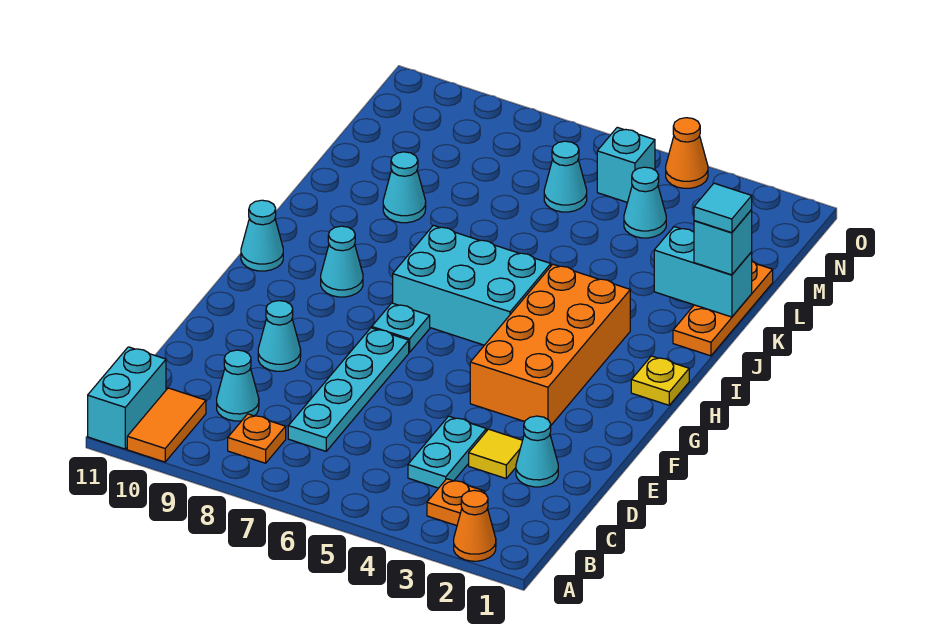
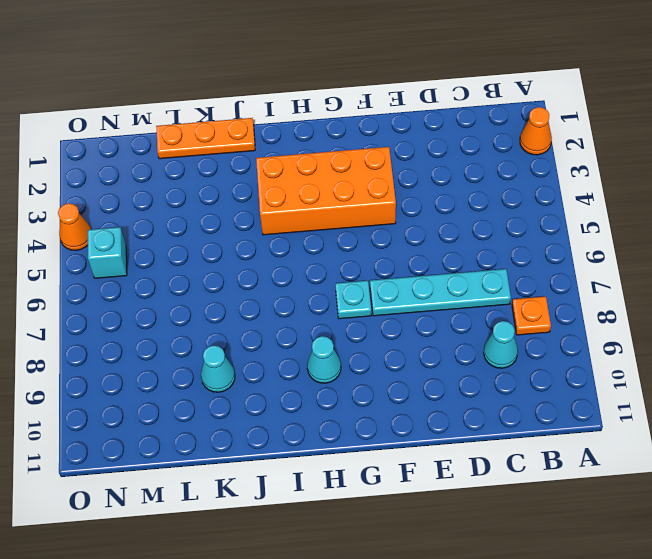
none -> orange tile A10:B10 level 1
none -> cyan brick A11:B11 level 1
none -> orange plate B3 level 1

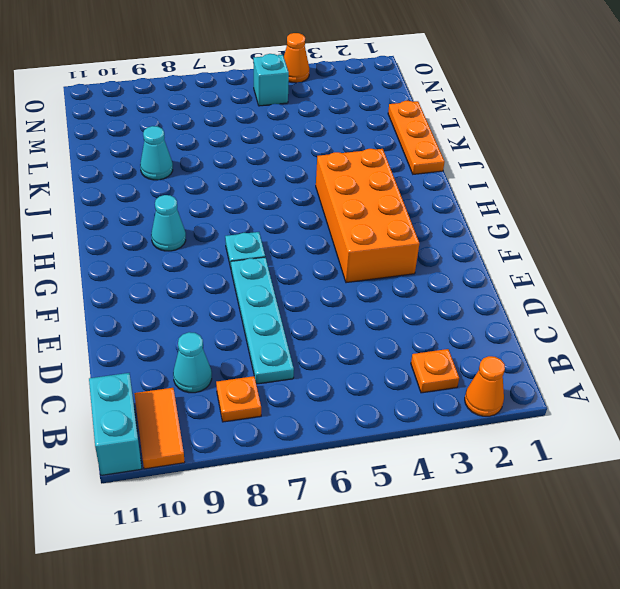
none -> cyan plate C4:D4 level 1
none -> cyan cone D2 level 1
none -> yellow tile D3 level 1

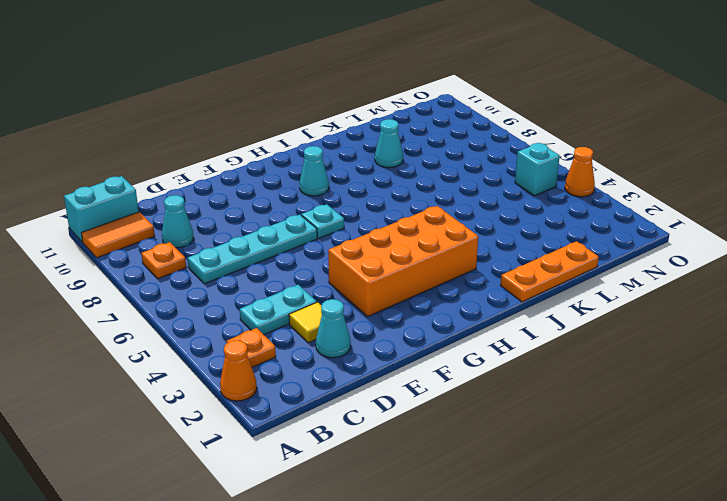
none -> cyan cone E9 level 1
none -> yellow plate H1 level 1
none -> cyan brick H5:I7 level 1

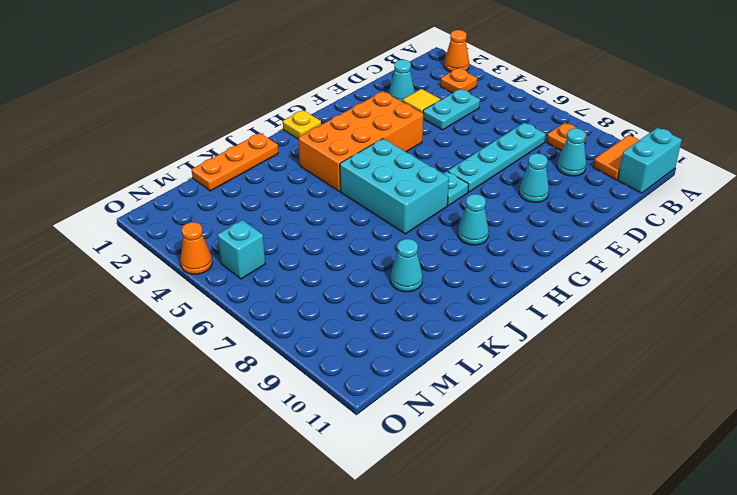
none -> cyan cone H11 level 1
none -> cyan cone M4 level 1
none -> cyan cone M6 level 1

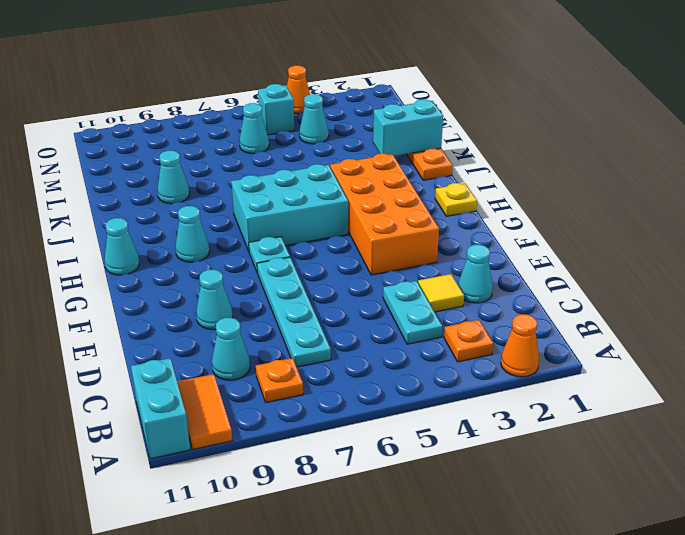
none -> cyan brick K1 level 3
none -> cyan tile K1 level 4

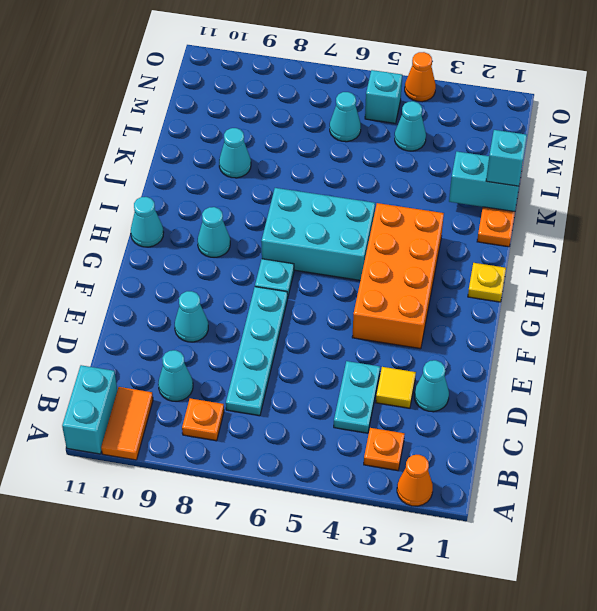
none -> cyan tile K1 level 4

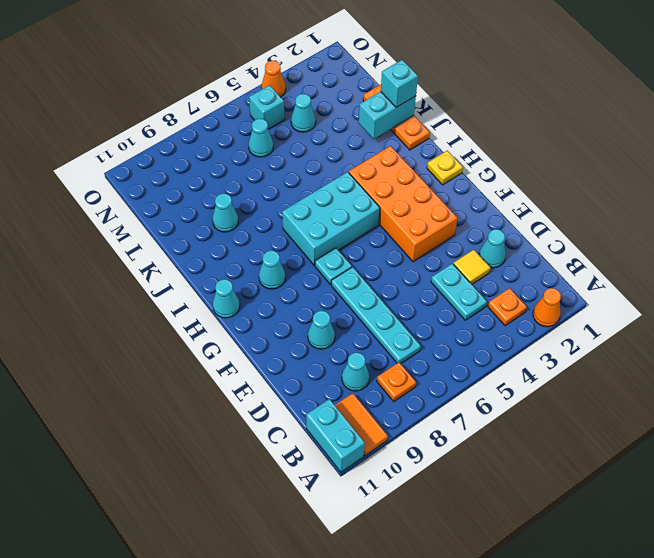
none -> cyan tile K1 level 4

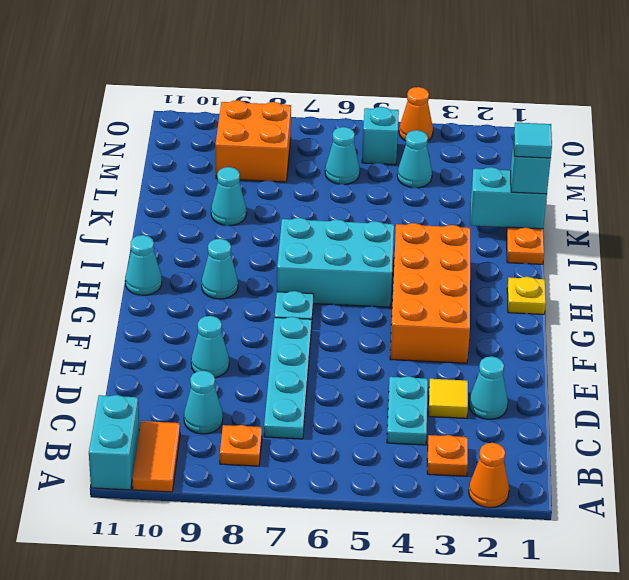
orange brick M8:N9 level 1 -> none

